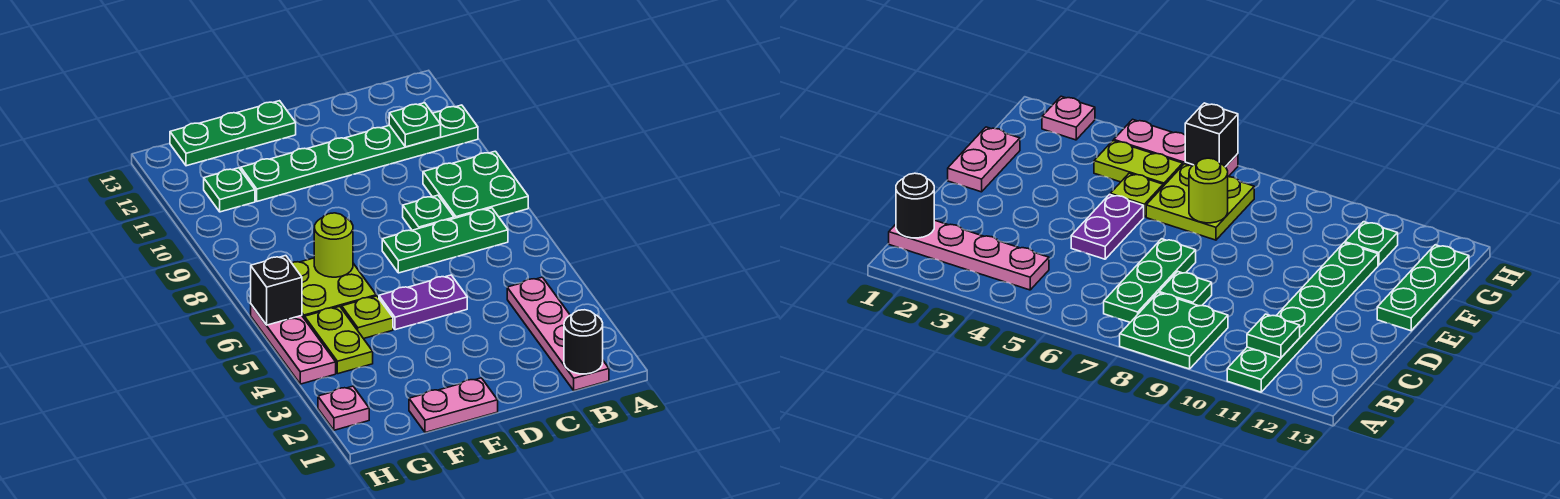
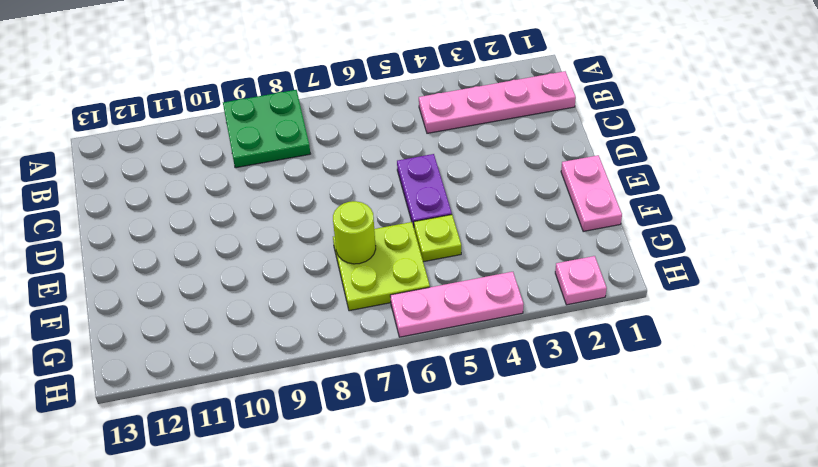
none -> green plate A11:F11 level 1
none -> green plate B7:D7 level 1
none -> green plate C8 level 1

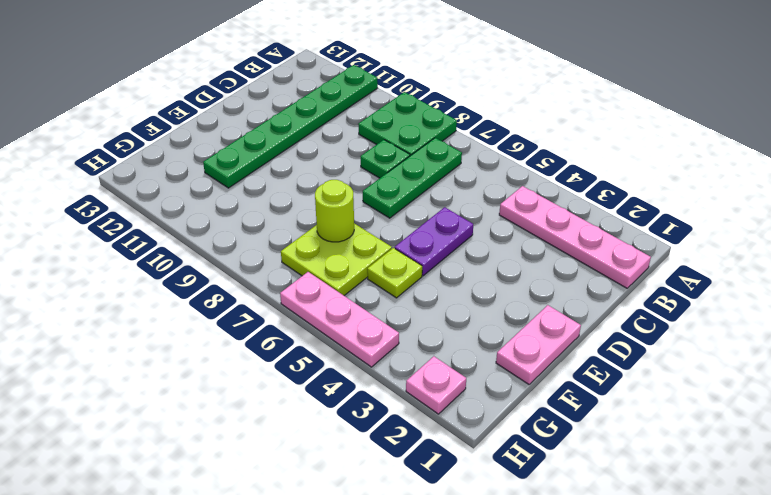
none -> green plate E13:G13 level 1
none -> lime plate G4:G5 level 1
none -> green plate G11 level 1

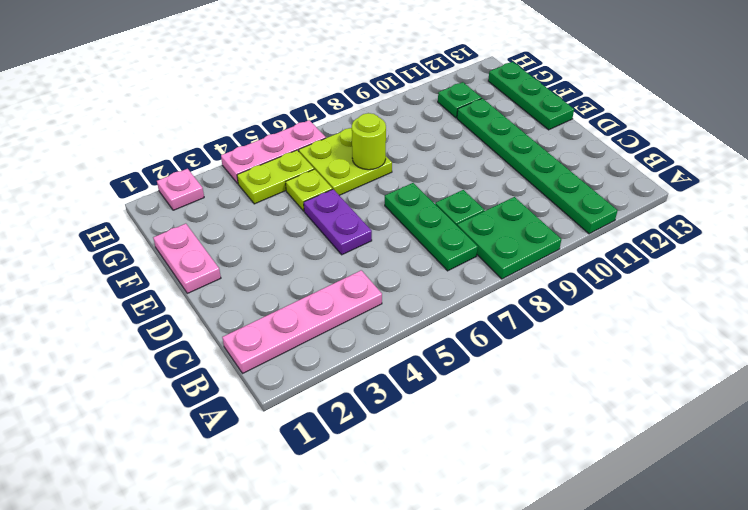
none -> black round brick B1 level 2
none -> green plate B11 level 2
none -> black brick H6 level 2

